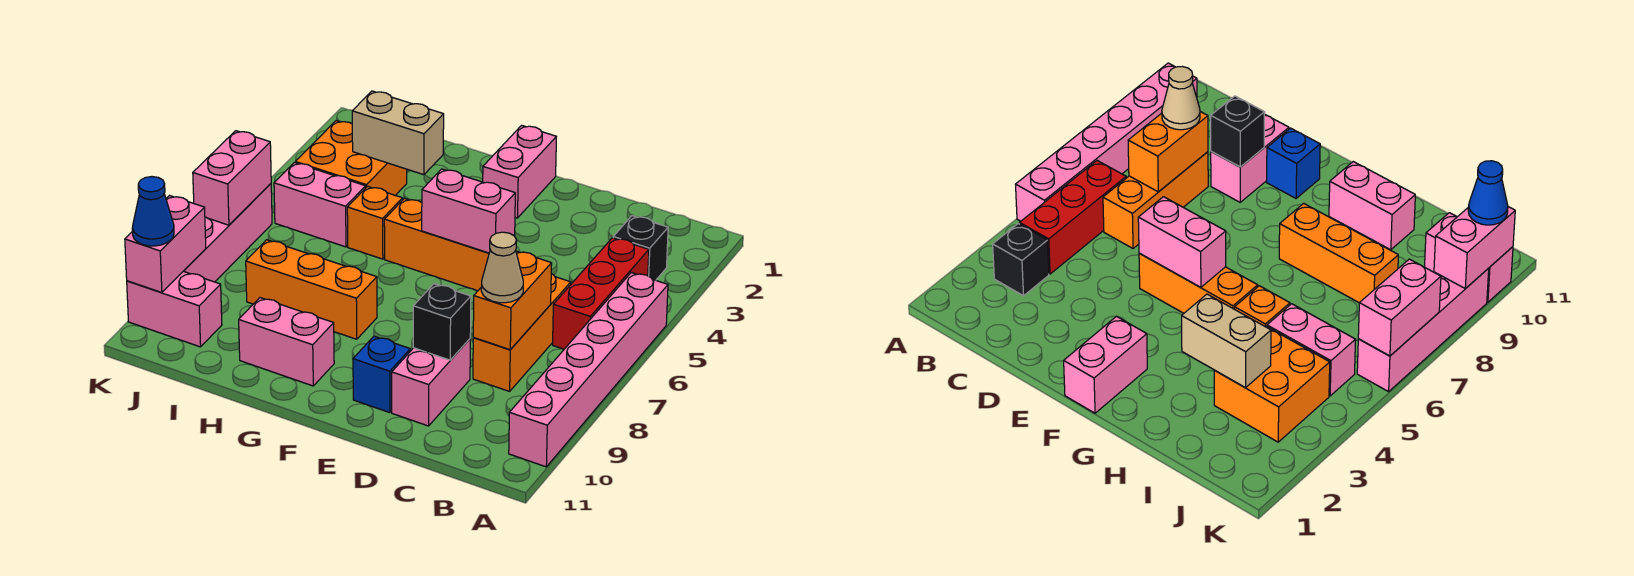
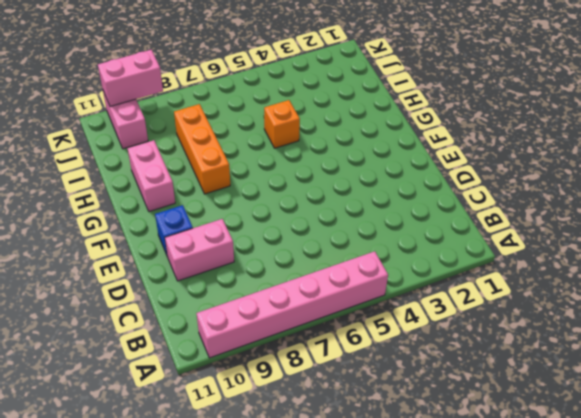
none -> black brick B3 level 1
none -> red brick B4:B6 level 1
none -> orange brick C6:C8 level 1

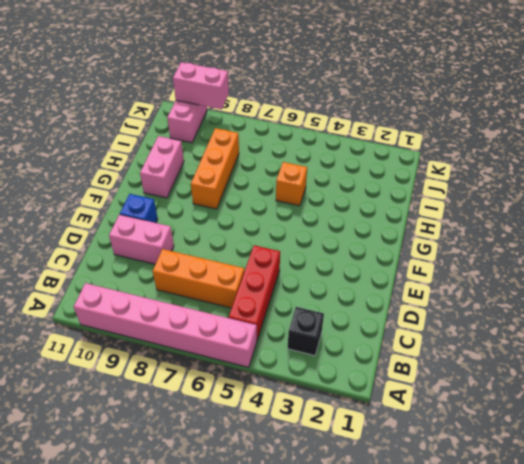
red brick B5:D5 level 1 -> red brick B4:B6 level 1
none -> orange brick E5:G5 level 1
none -> pink brick F1:F2 level 1
none -> orange brick I3:J4 level 1

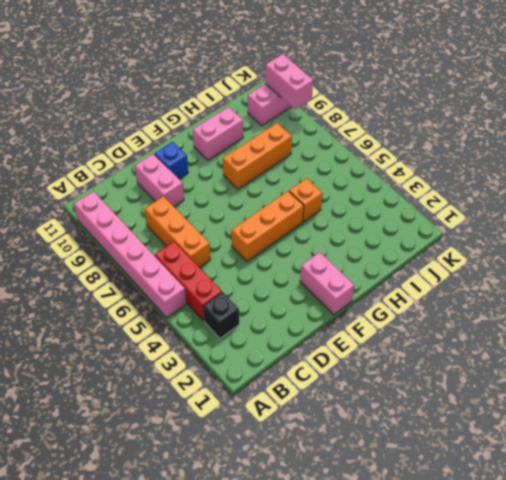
none -> orange brick I3:J4 level 1
none -> pink brick I5:J5 level 1
none -> pink brick K6:K9 level 1

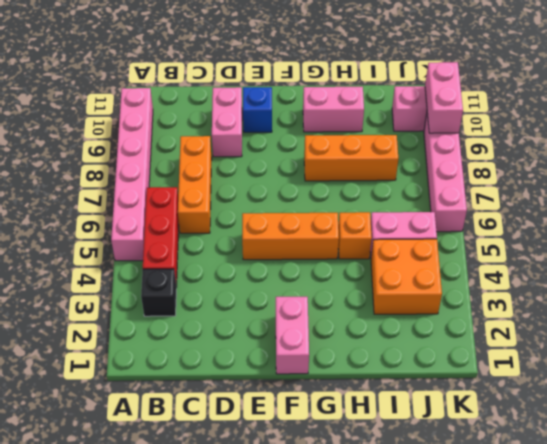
none -> orange brick C7:C8 level 2
none -> black brick D9 level 2
none -> pink brick E5:F5 level 2

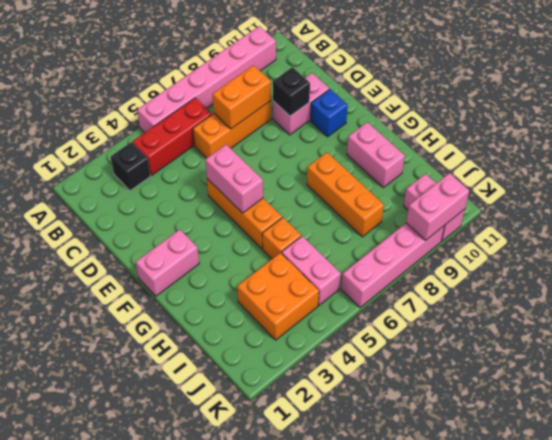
none -> tan brick H3:I3 level 2
none -> pink brick K6:K7 level 2
none -> tan cone C8 level 3

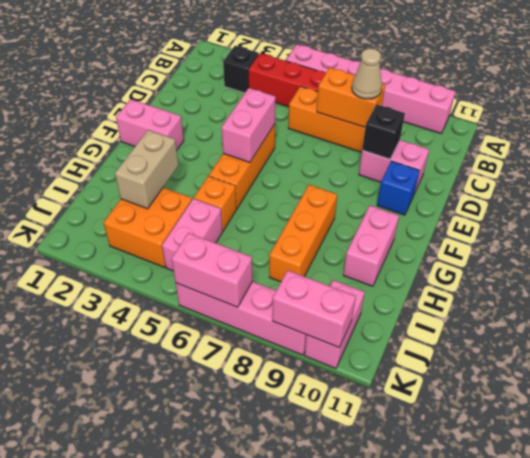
none -> blue cone K10 level 3

